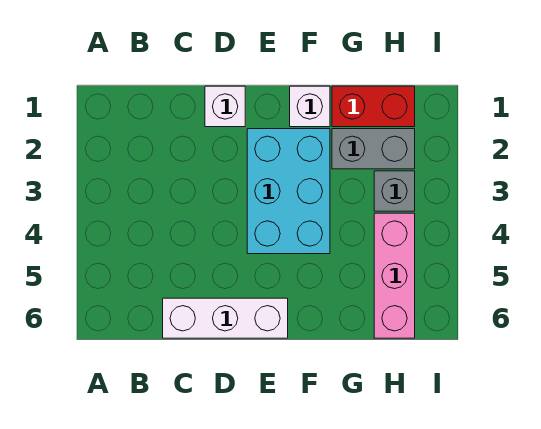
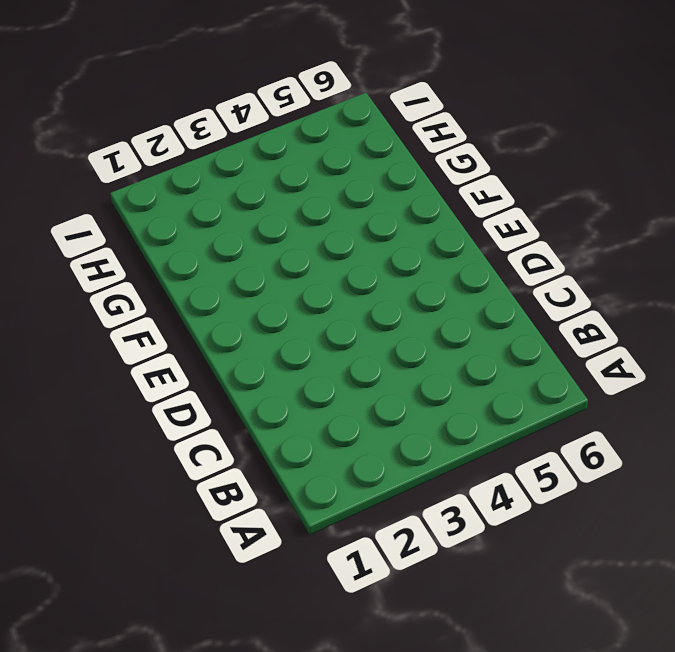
none -> white brick C6:E6 level 1
none -> white brick D1 level 1

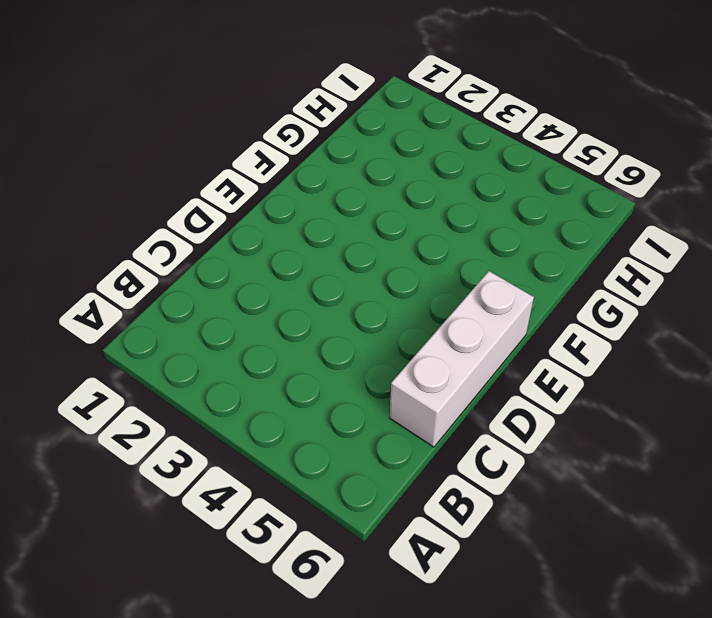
none -> white brick D1 level 1
none -> cyan brick E2:F4 level 1

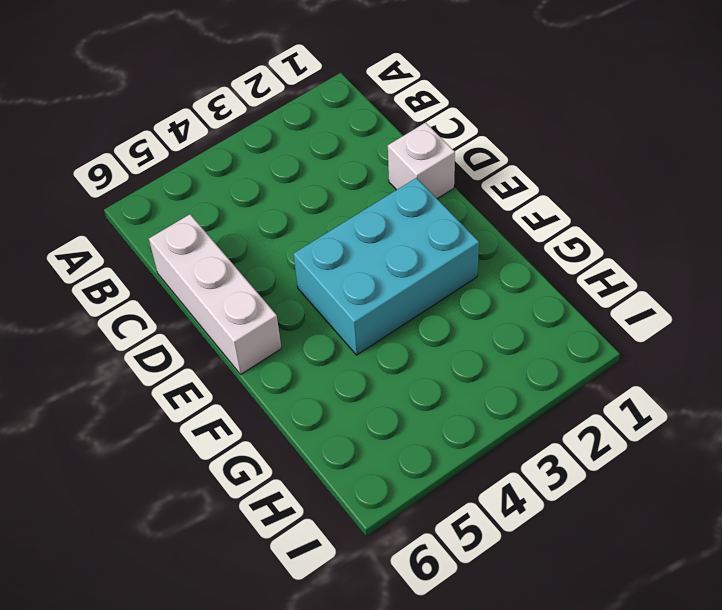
none -> white brick F1 level 1
none -> red brick G1:H1 level 1

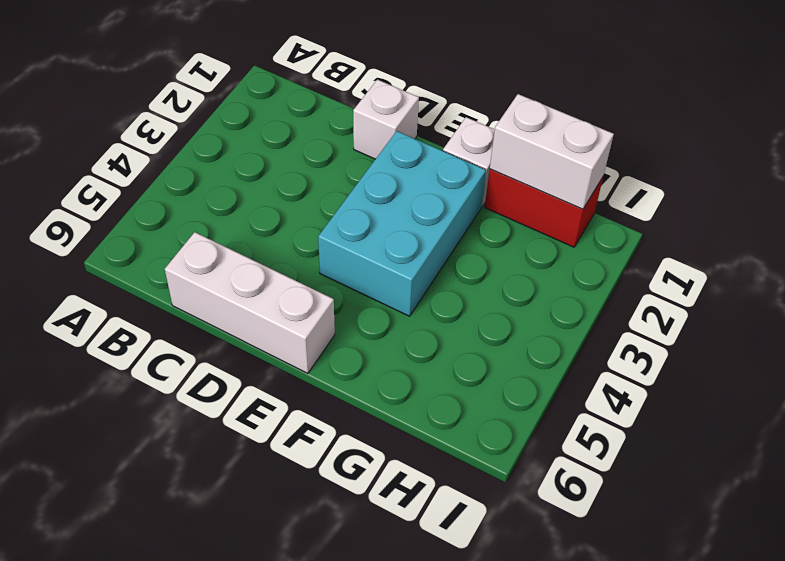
white brick G1:H1 level 2 -> none
none -> grey brick G2:H2 level 1
none -> grey brick H3 level 1

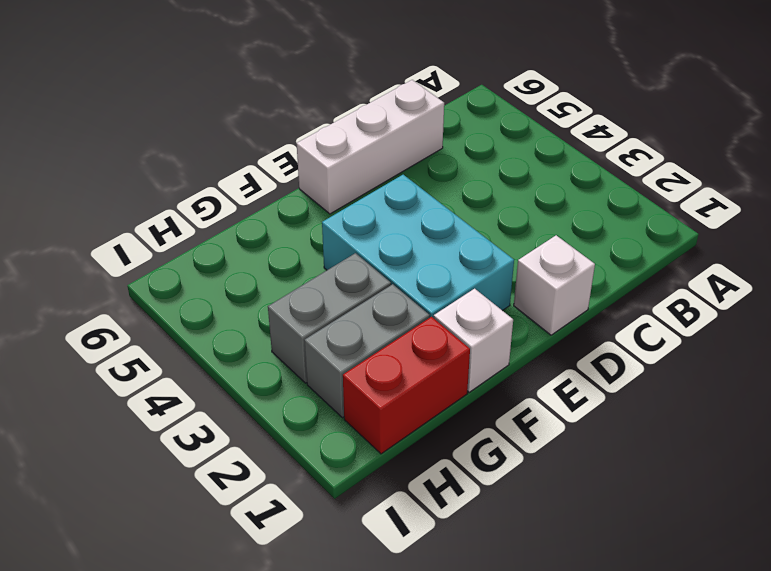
grey brick G3:H3 level 1 -> grey brick H3 level 1
none -> pink brick H4:H6 level 1

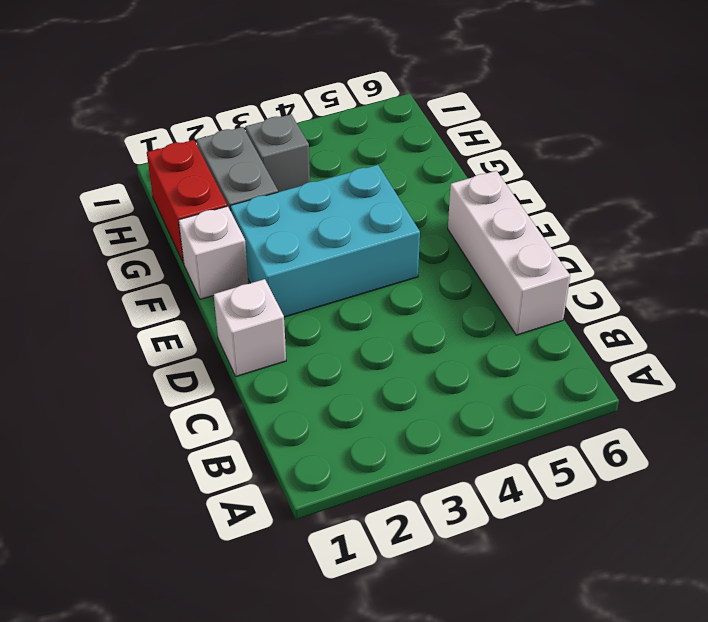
none -> pink brick H4:H6 level 1

